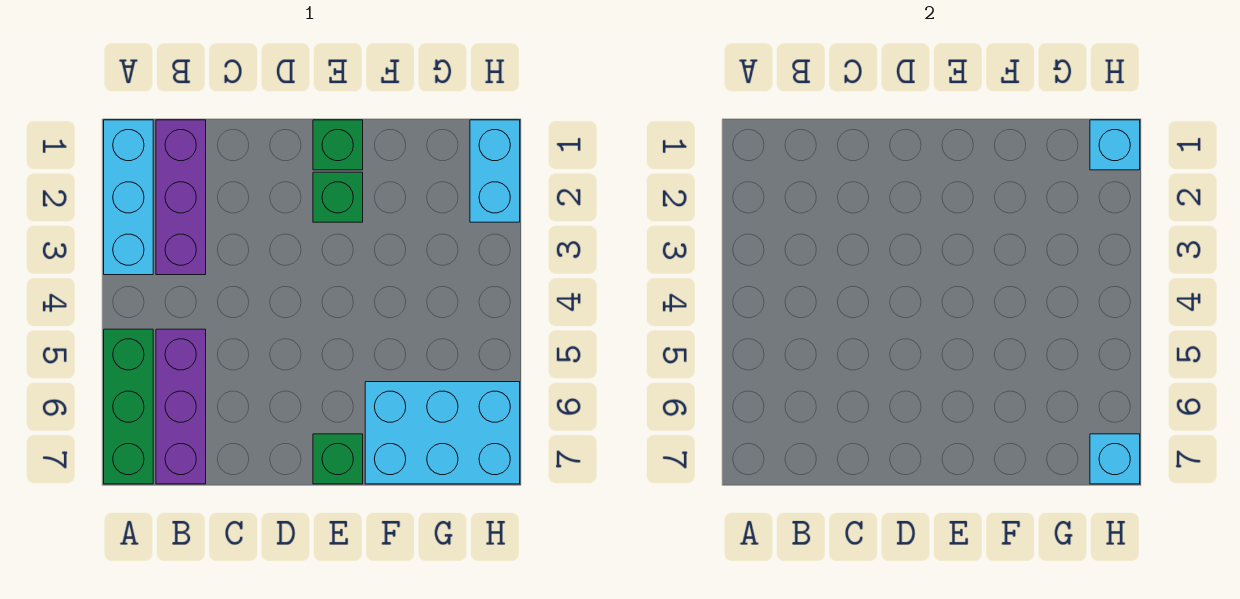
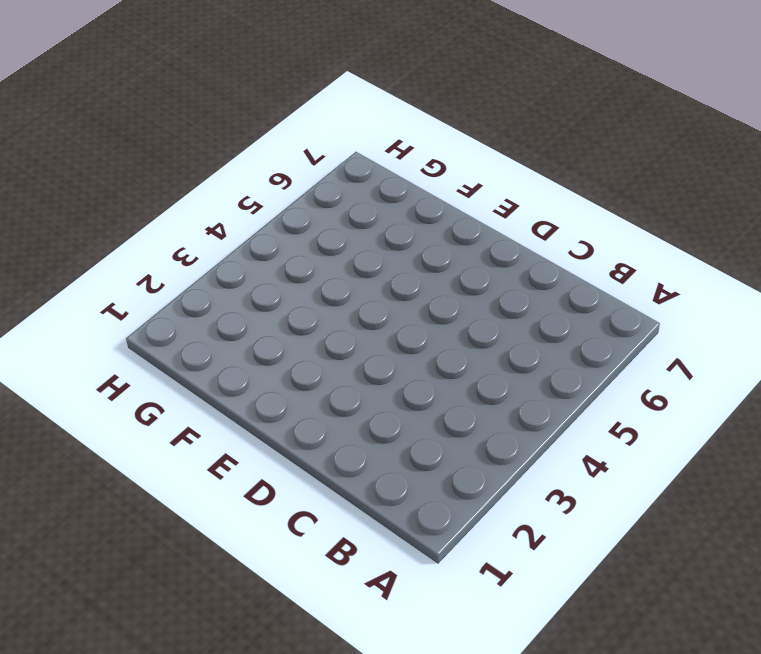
none -> cyan brick A1:A3 level 1
none -> green brick A5:A7 level 1

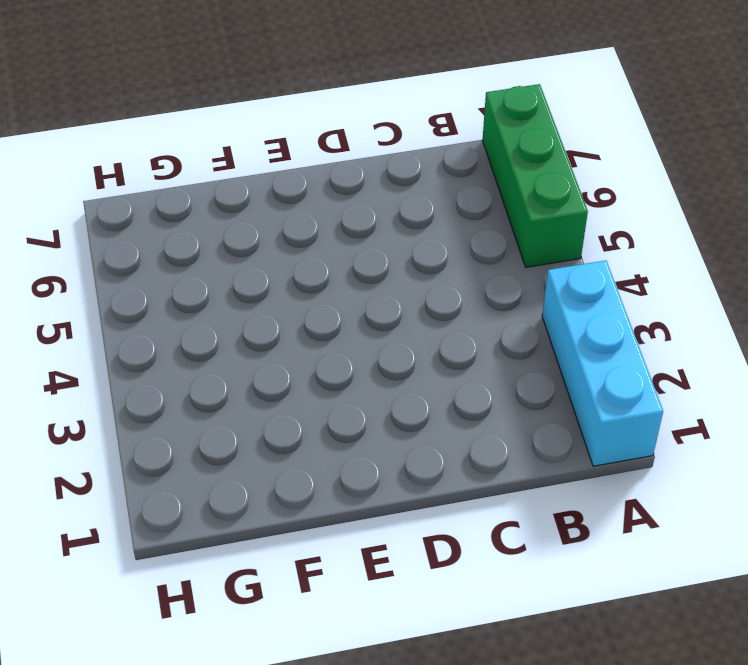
none -> purple brick B1:B3 level 1
none -> purple brick B5:B7 level 1

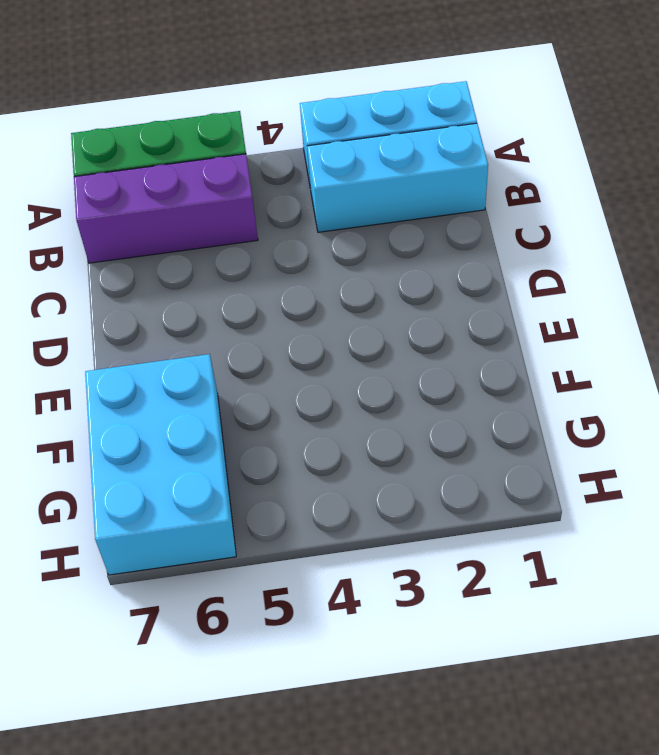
cyan brick B1:B3 level 1 -> purple brick B1:B3 level 1
none -> green brick E1 level 1
none -> green brick E2 level 1

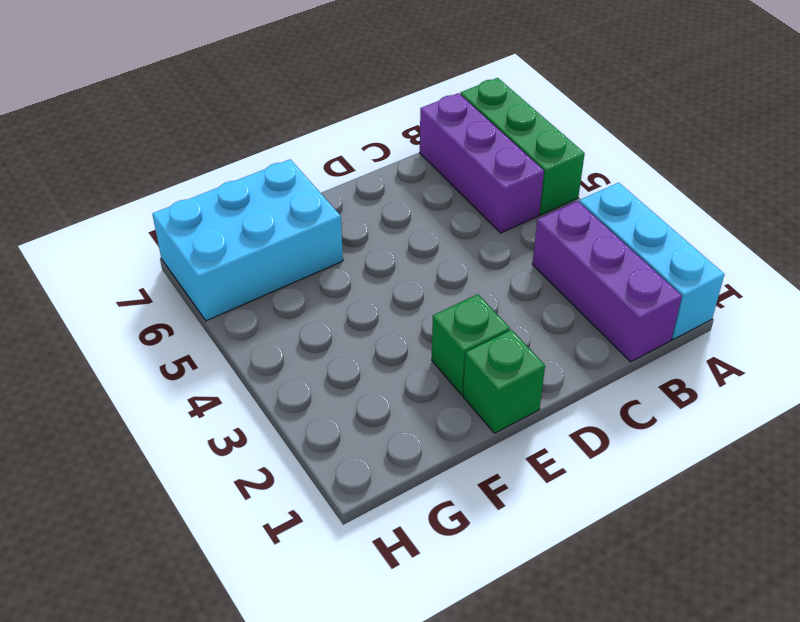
none -> green brick E7 level 1
none -> cyan brick H1:H2 level 1

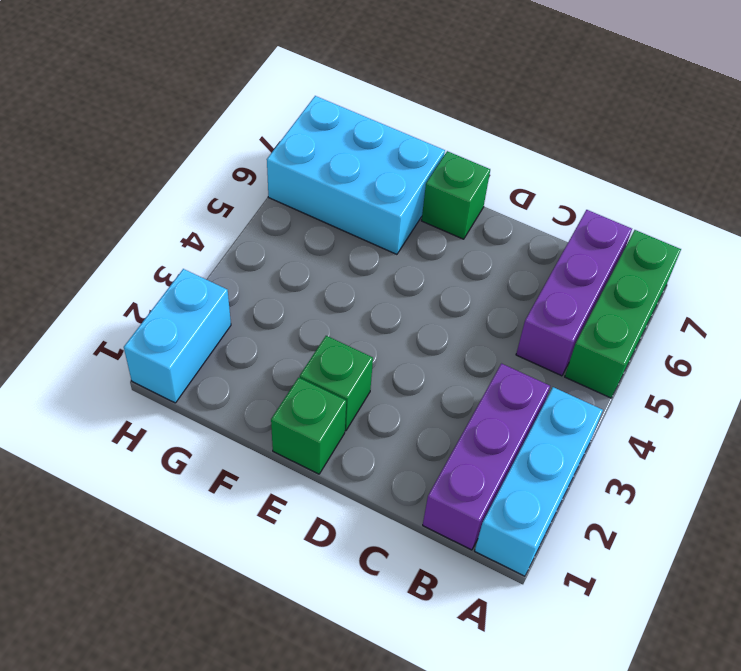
none -> cyan brick H1 level 2
none -> cyan brick H7 level 2

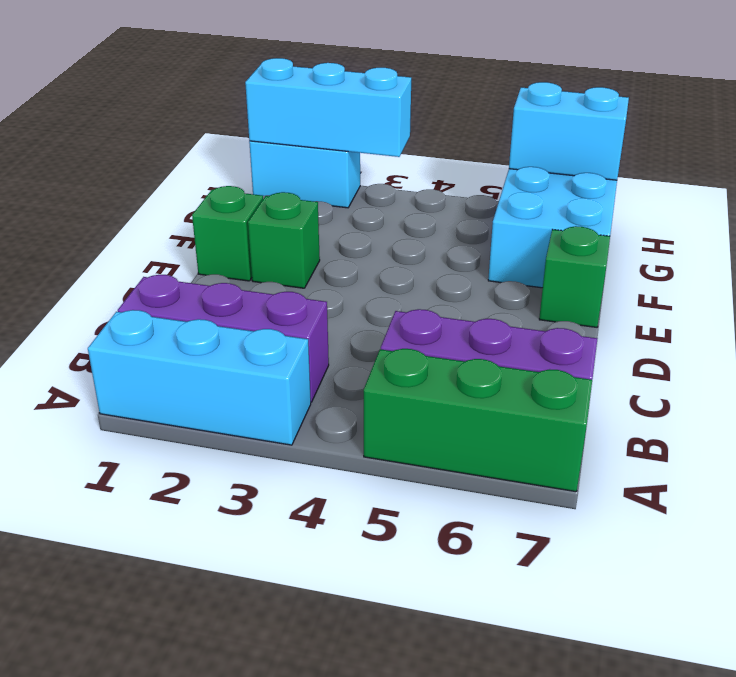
cyan brick H1:H3 level 2 -> cyan brick H1 level 2
cyan brick H6:H7 level 2 -> cyan brick H7 level 2

